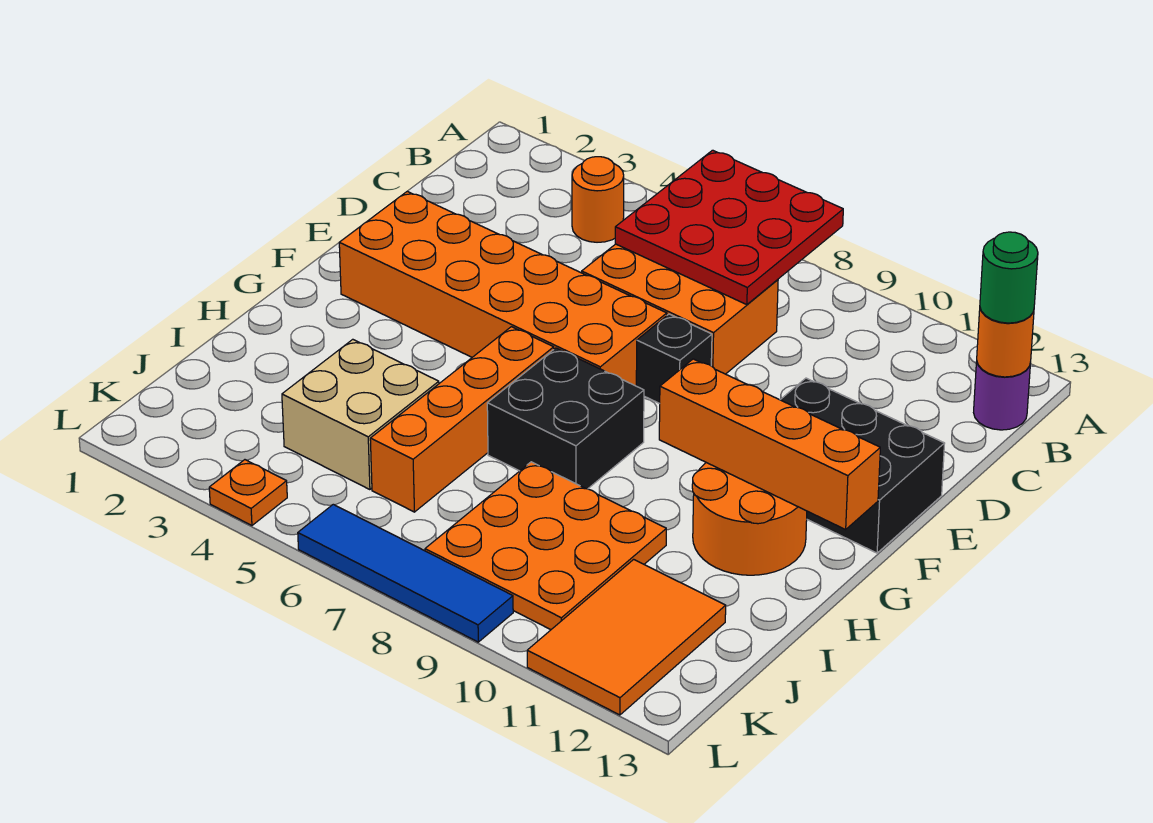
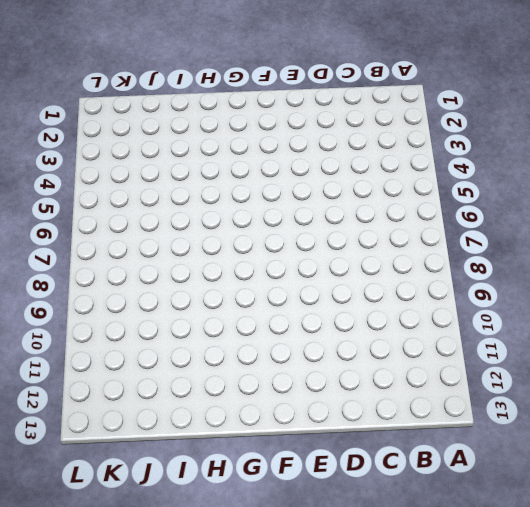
none -> orange round brick B4 level 1
none -> purple round brick B13 level 1
none -> orange brick C6:D8 level 1

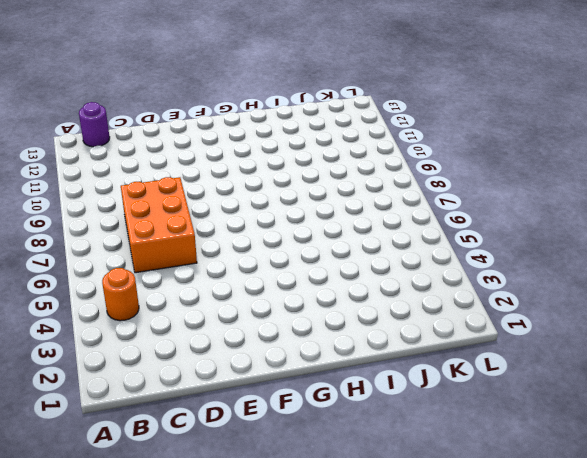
none -> orange brick E2:F7 level 1
none -> black brick E8 level 1
none -> black brick E11:F13 level 1

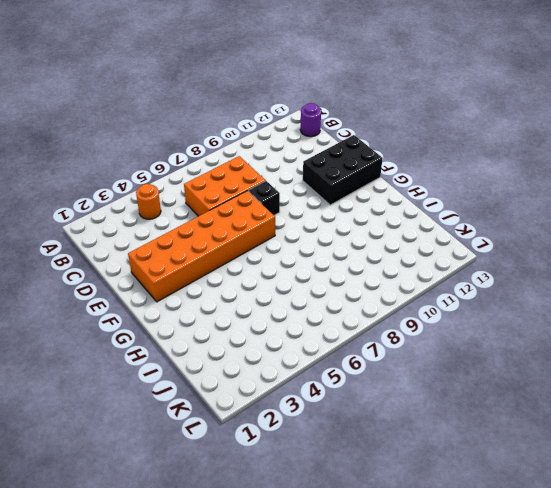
none -> orange brick G6:J6 level 1
none -> black brick G7:H8 level 1
none -> orange round brick G11:H12 level 1

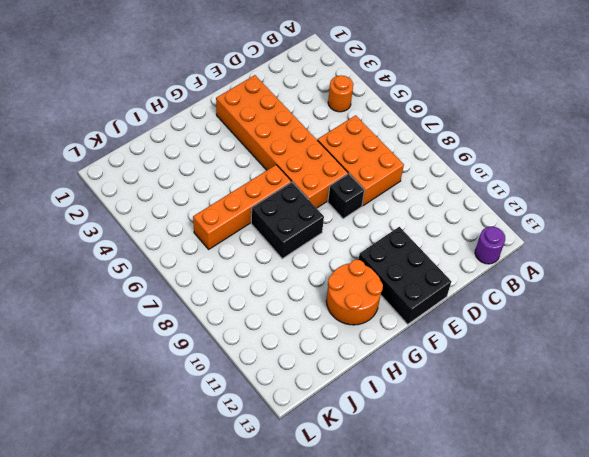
none -> tan brick I4:J5 level 1
none -> orange plate I8:K10 level 1
none -> orange tile J11:L12 level 1

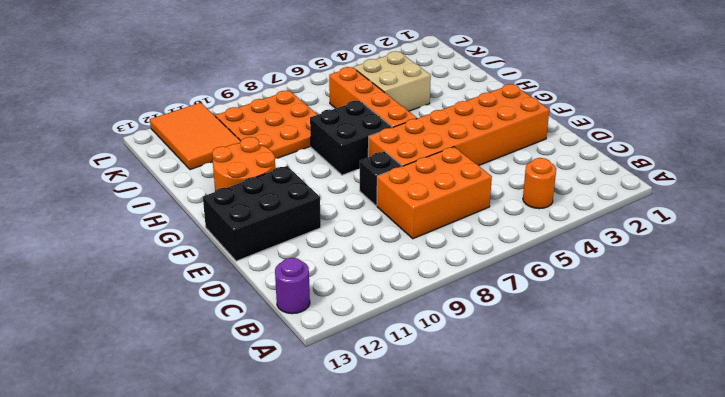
none -> orange plate L4 level 1
none -> blue tile L6:L9 level 1
none -> red plate A6:C8 level 2

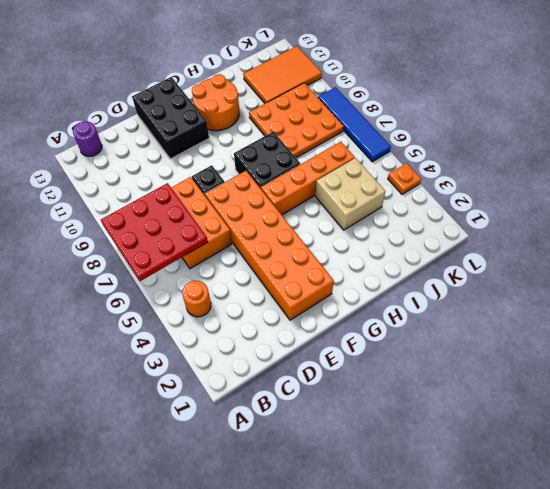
none -> orange round brick B13 level 2
none -> orange brick G10:G13 level 2
none -> green round brick B13 level 3

